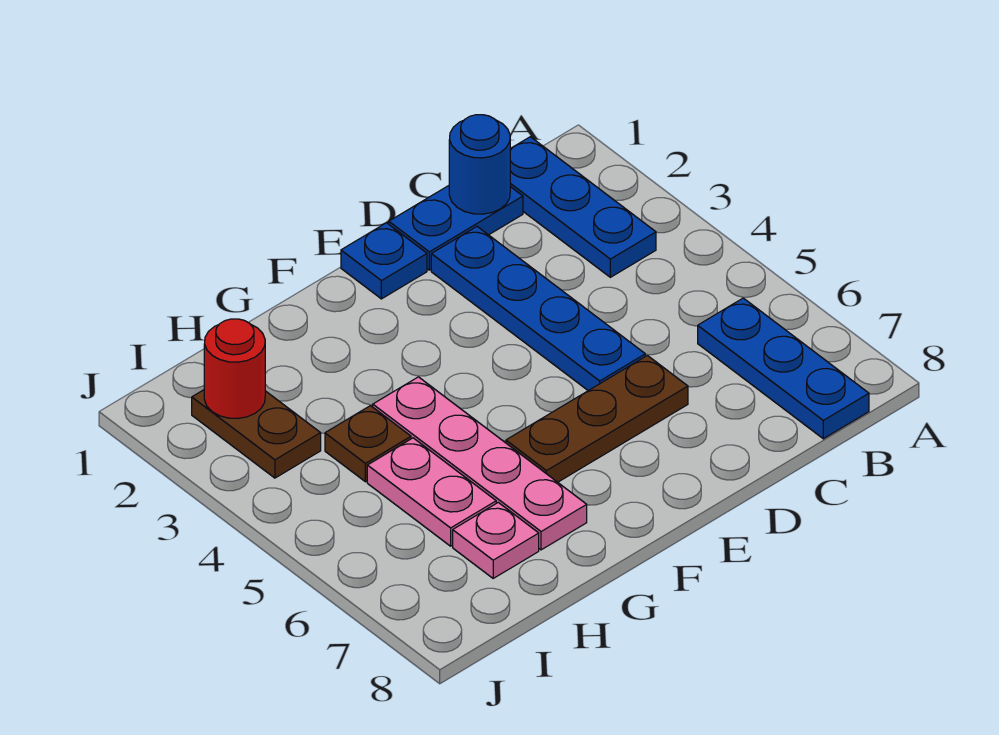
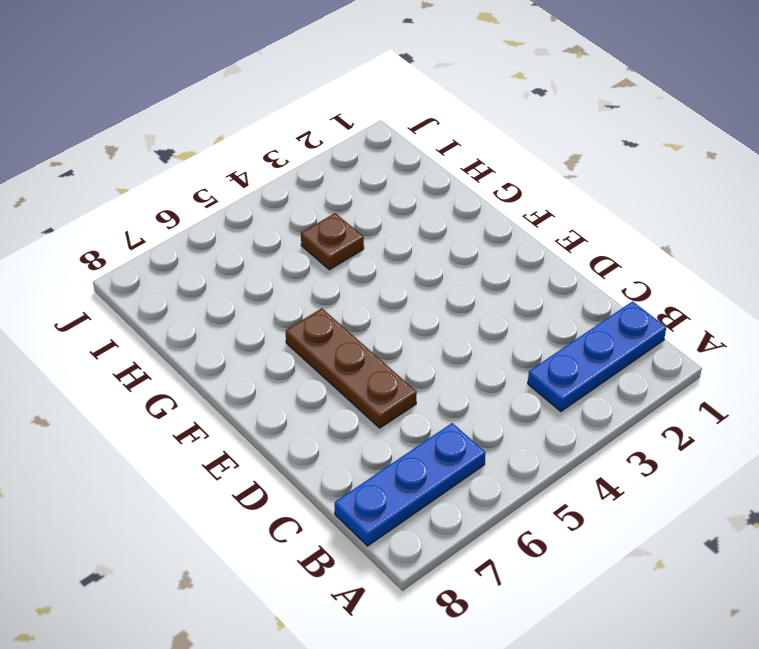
none -> blue plate C1:D1 level 1
none -> blue plate D2:D5 level 1
none -> blue plate E1 level 1

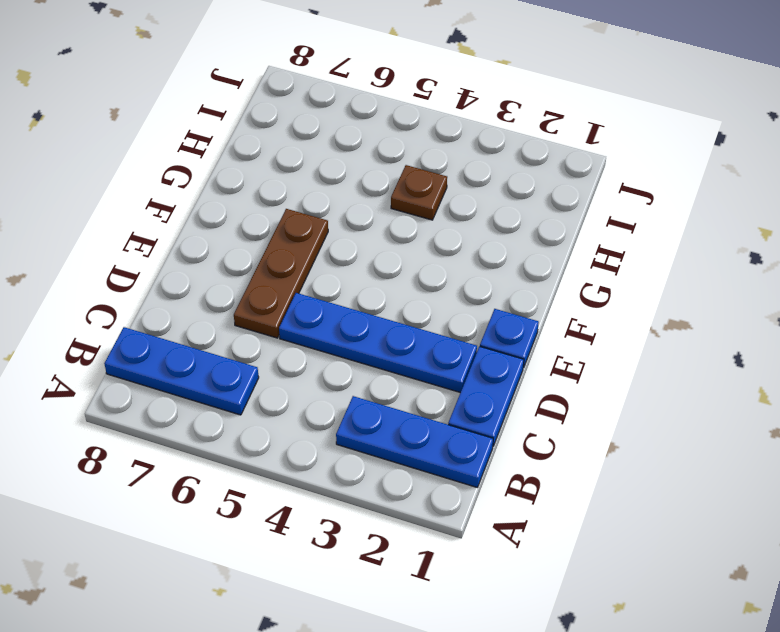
none -> pink plate G4:G7 level 1
none -> pink plate H5:H6 level 1
none -> pink plate H7 level 1

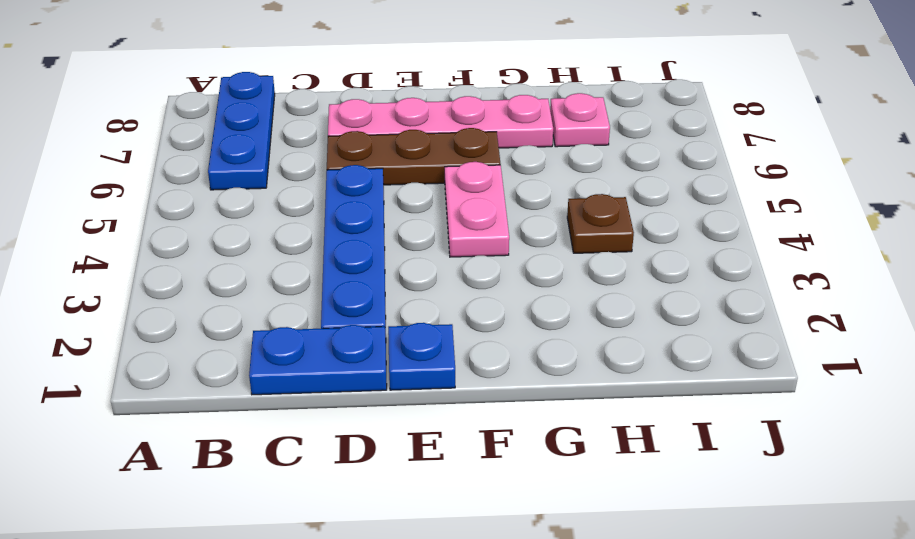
pink plate D7:G7 level 1 -> pink plate G4:G7 level 1
pink plate F4:F5 level 1 -> pink plate H5:H6 level 1
none -> blue plate B1:B3 level 1
none -> brown plate I2:I3 level 1
none -> blue round brick C1 level 2

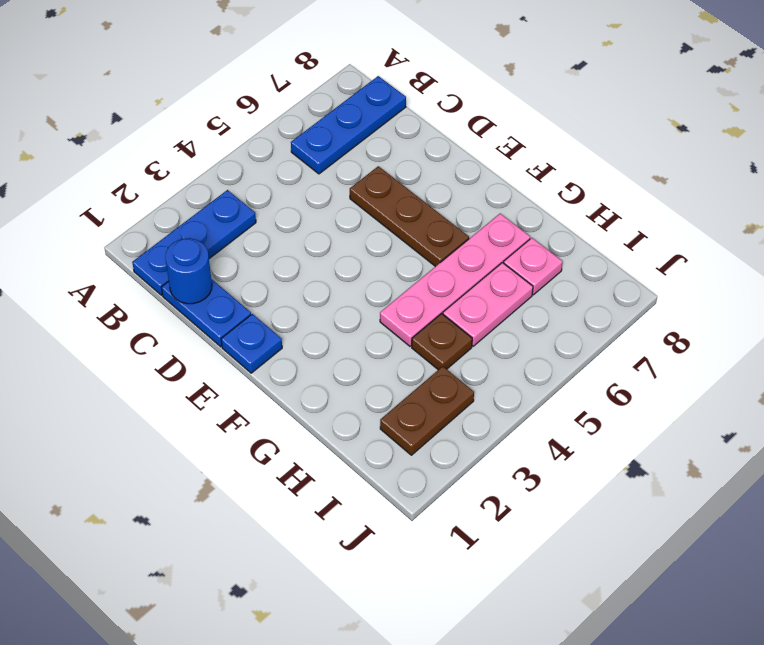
none -> blue plate D2:D5 level 1
none -> red round brick I2 level 2

